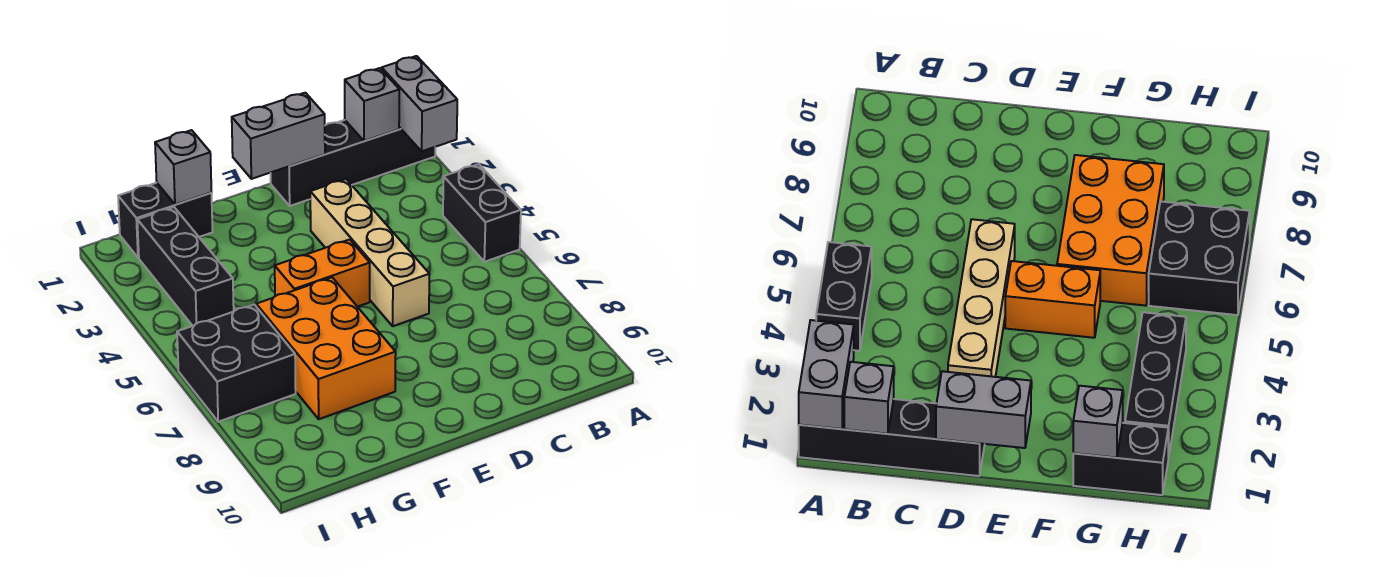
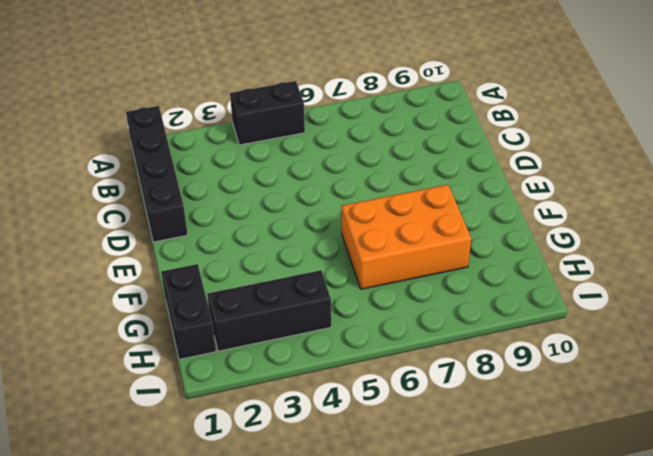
none -> tan brick D3:D6 level 1
none -> orange brick E5:F5 level 1
none -> black brick H6:I7 level 1

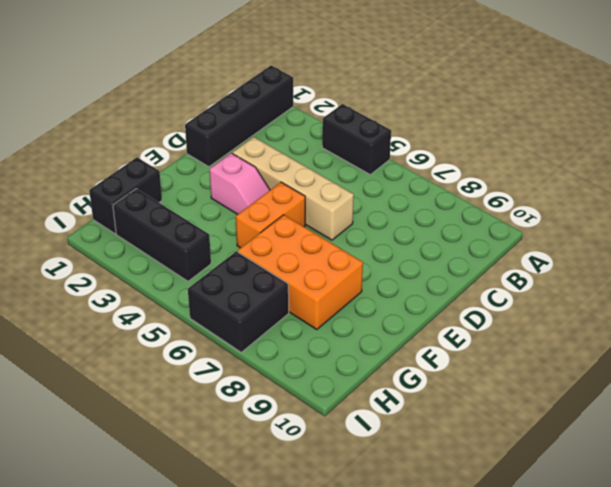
pink slope E3:E4 level 1 top 3 -> none
none -> grey brick A1:A2 level 2
none -> grey brick B1 level 2
none -> grey brick D1:E1 level 2

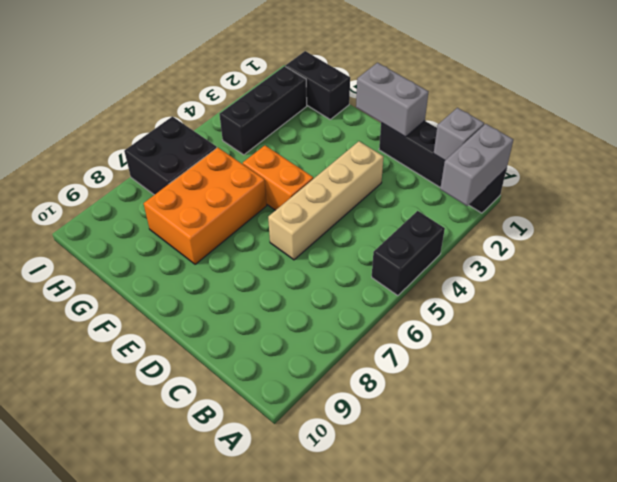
none -> grey brick G1 level 2

